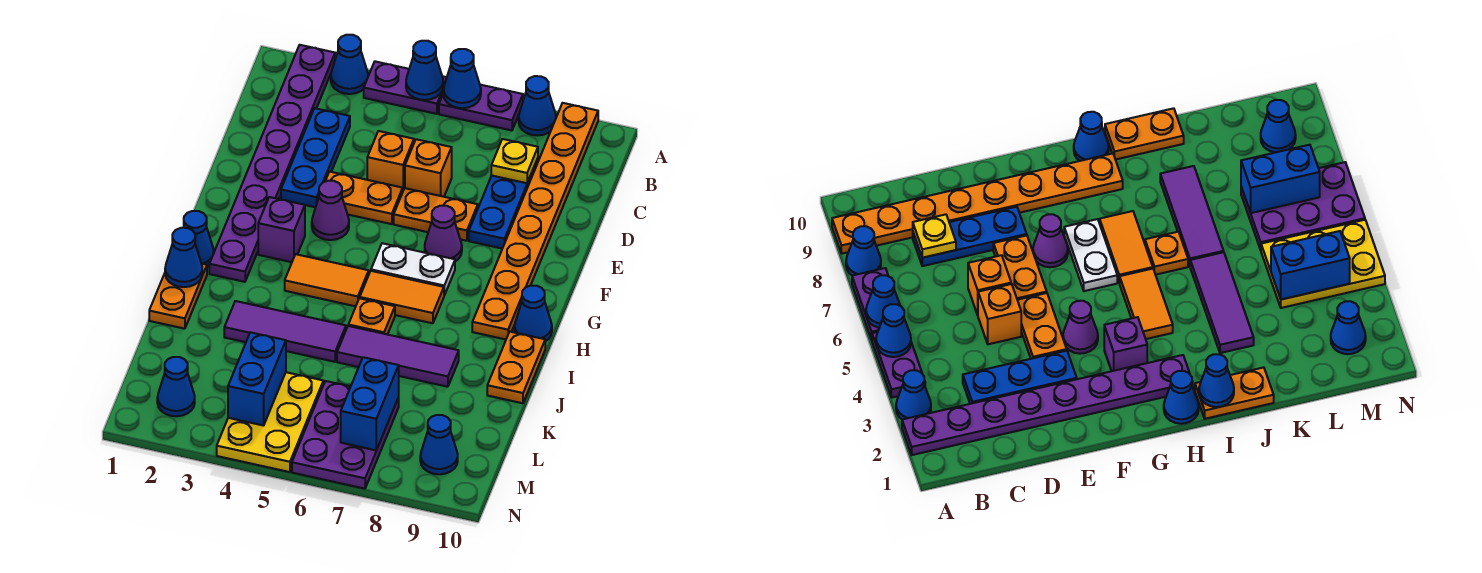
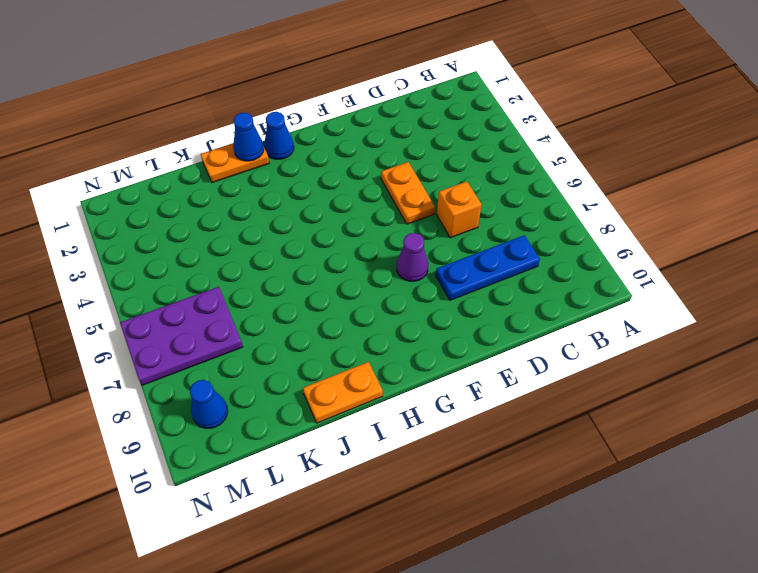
none -> purple plate A2:H2 level 1
none -> blue cone A3 level 1
none -> purple plate A4:A5 level 1
none -> purple plate A6:A7 level 1

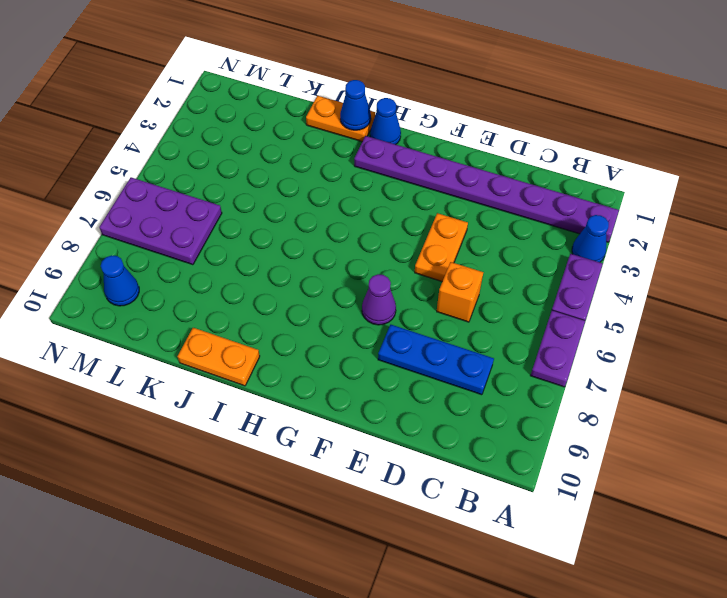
none -> blue cone A8 level 1
none -> orange plate A9:H9 level 1
none -> blue plate C3:E3 level 1
none -> orange brick D5 level 1

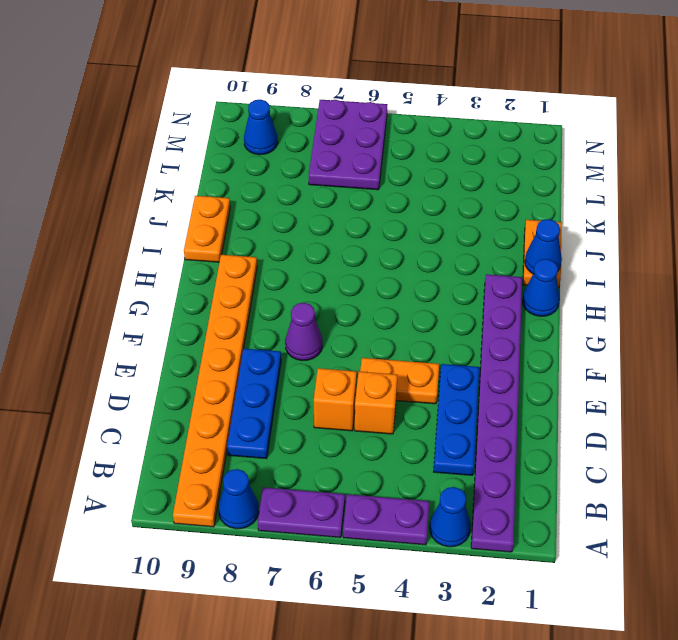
none -> orange plate E6:E7 level 1
none -> purple cone F4 level 1
none -> purple brick G3 level 1
none -> white plate G6:G7 level 1

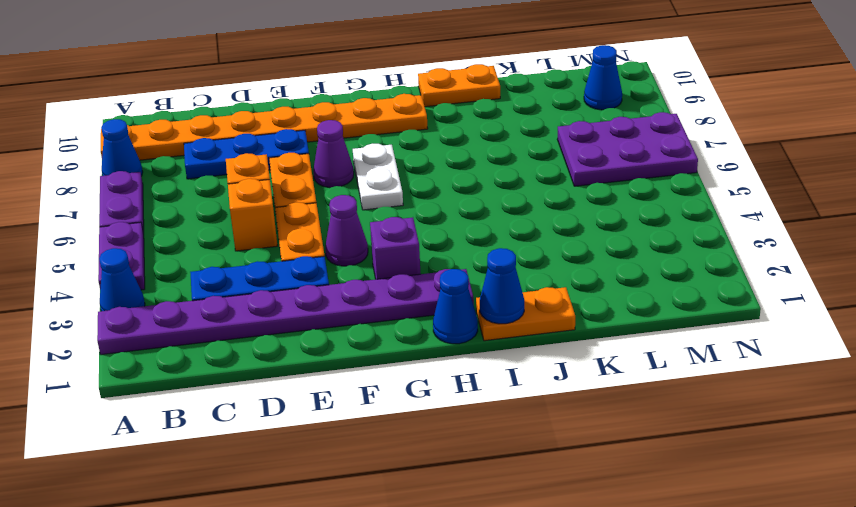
none -> orange tile H4:H5 level 1
none -> orange tile H6:H7 level 1
none -> blue cone H10 level 1
none -> orange plate I6 level 1

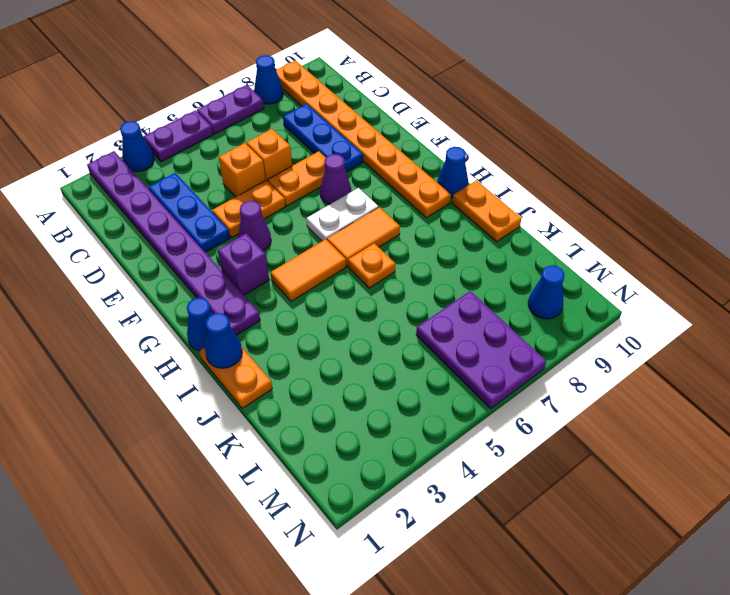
none -> purple tile J3:J5 level 1
none -> purple tile J6:J8 level 1
none -> yellow plate L4:N5 level 1
none -> blue cone M2 level 1

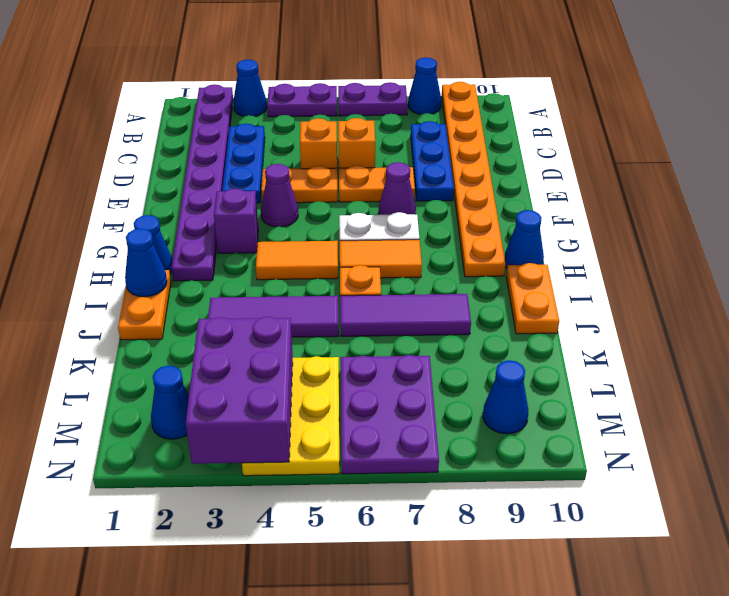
purple brick L3:N4 level 2 -> blue brick L4:M4 level 2
none -> blue cone A5 level 2
none -> blue cone A6 level 2
none -> yellow plate C8 level 2
none -> blue brick L7:M7 level 2

